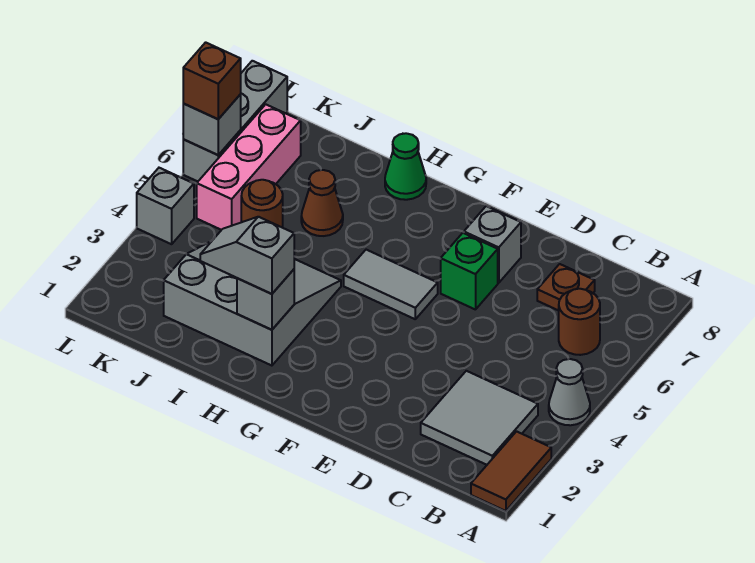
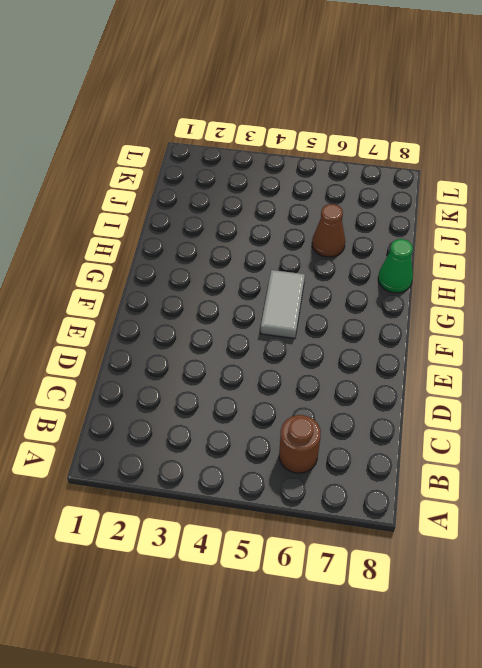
none -> brown tile A1:A2 level 1
none -> grey cone A4 level 1
none -> grey tile B2:C3 level 1

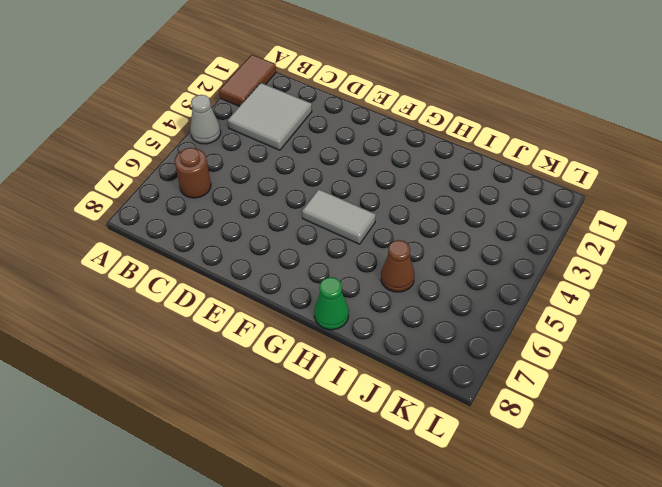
none -> brown plate C7 level 1
none -> green brick E6 level 1
none -> grey brick E7 level 1

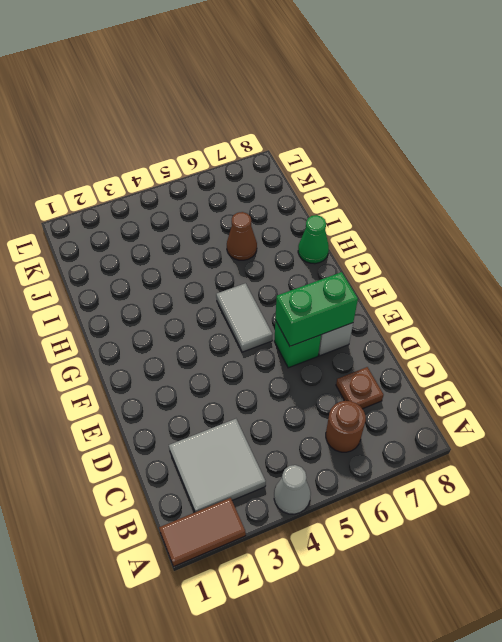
green brick E6:E7 level 2 -> none
none -> grey slope H2:J4 level 1 top 2
none -> brown round brick J5 level 1
none -> pink brick K5:K7 level 1

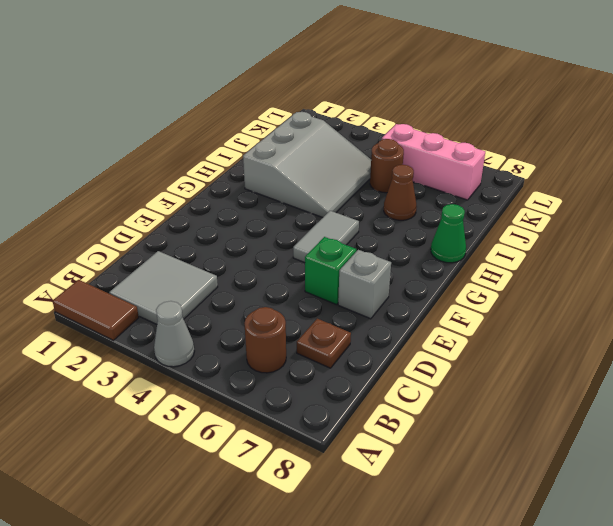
none -> grey brick L4 level 1
none -> grey brick L6:L8 level 1
none -> grey brick H2 level 2

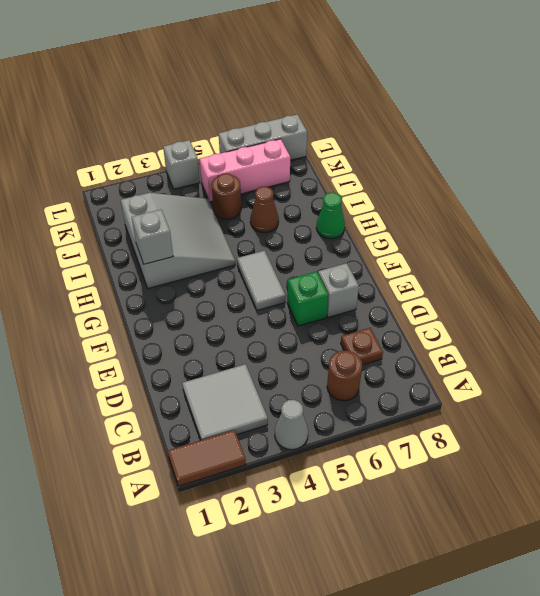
none -> grey brick L6 level 2
none -> grey slope H2:I2 level 3 top H
none -> brown brick L6 level 3

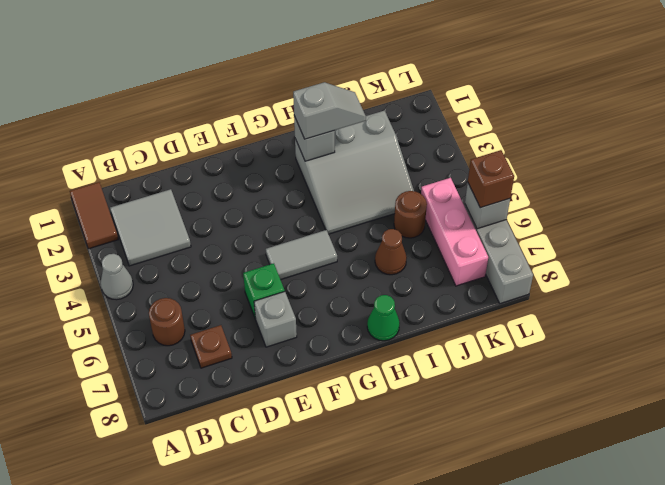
none -> grey brick L4 level 1

